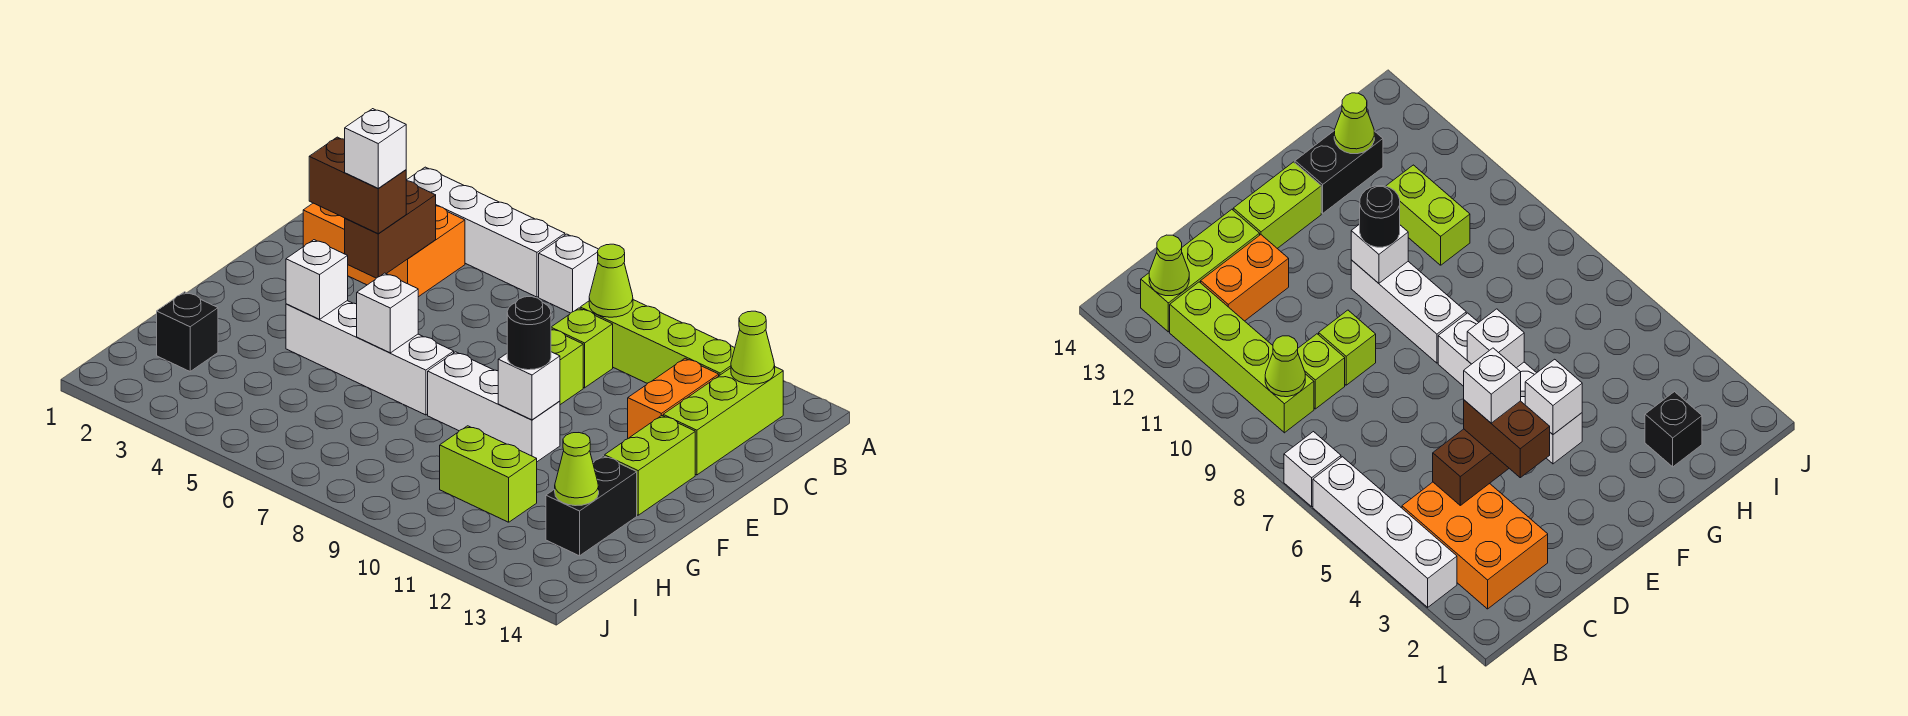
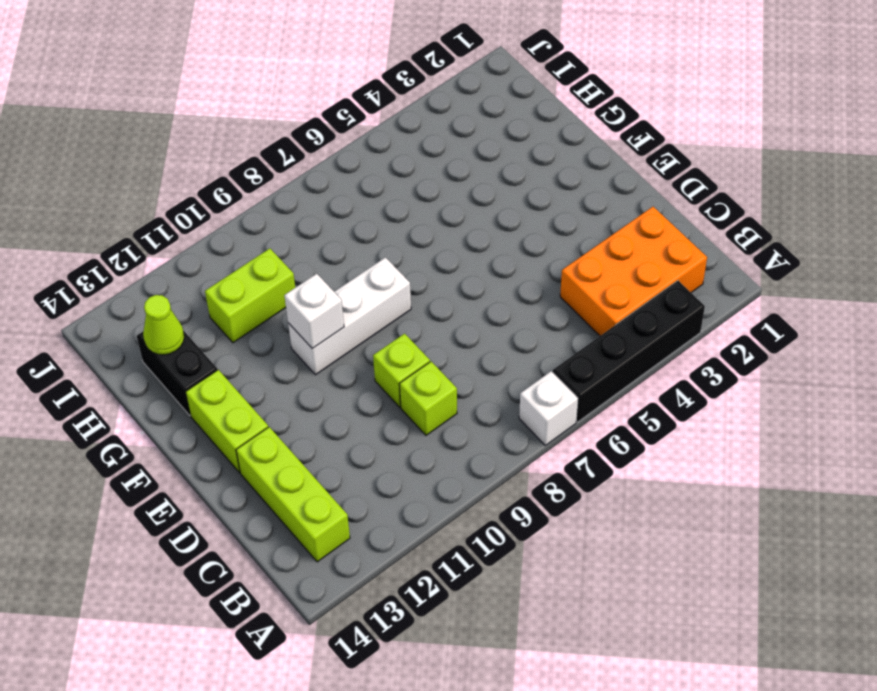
black brick A3:A6 level 1 -> white brick A3:A6 level 1
none -> lime brick B9:B12 level 1
none -> orange brick C12:D12 level 1
none -> white brick F4:F7 level 1

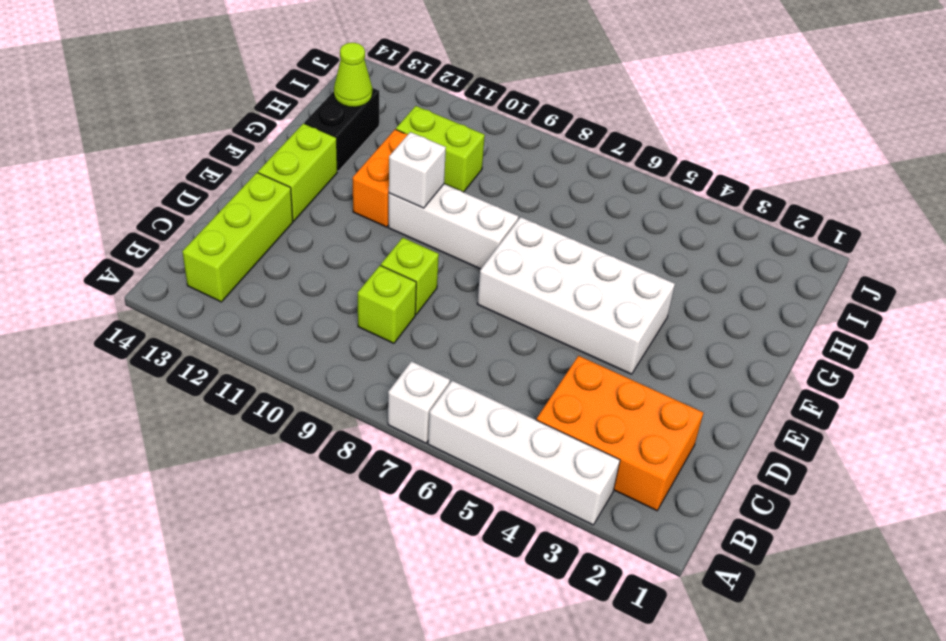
white brick E4:F7 level 1 -> white brick F4:F7 level 1
orange brick F11:G11 level 1 -> orange brick C12:D12 level 1
none -> lime brick B9:B12 level 1
none -> black brick H2 level 1
none -> lime cone B9 level 2

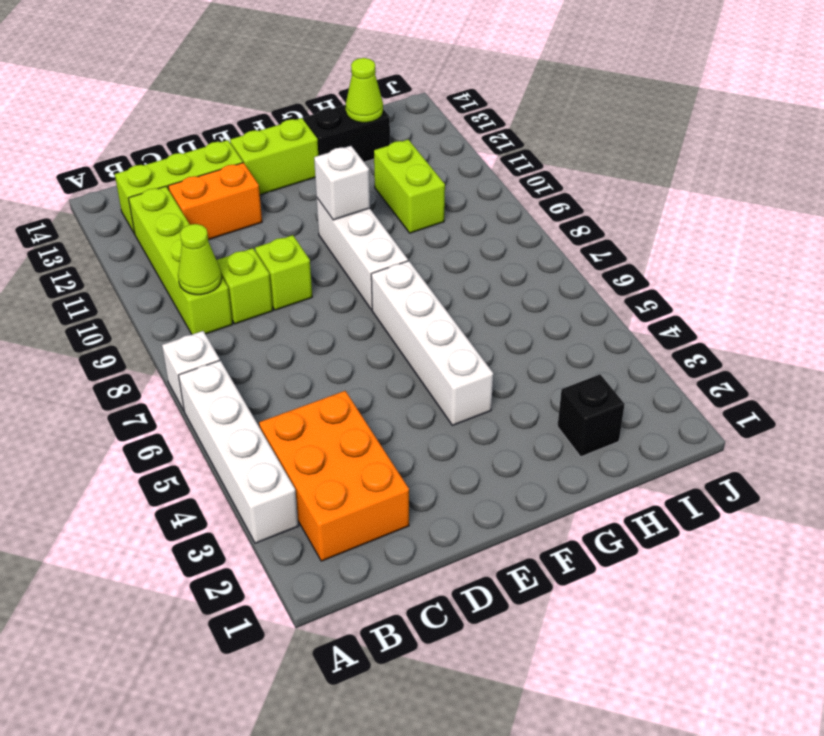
none -> lime cone B13 level 2
none -> brown brick C4:D4 level 2
none -> white brick F4 level 2

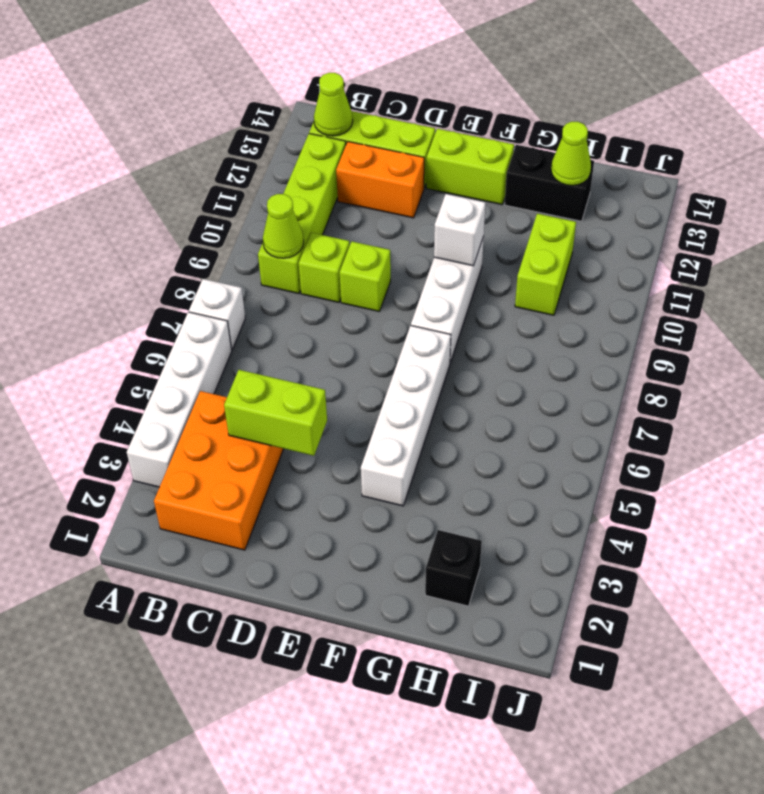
lime brick C4:D4 level 2 -> brown brick C4:D4 level 2
none -> white brick F4 level 2
none -> white brick F6 level 2
none -> brown brick D3:D4 level 3

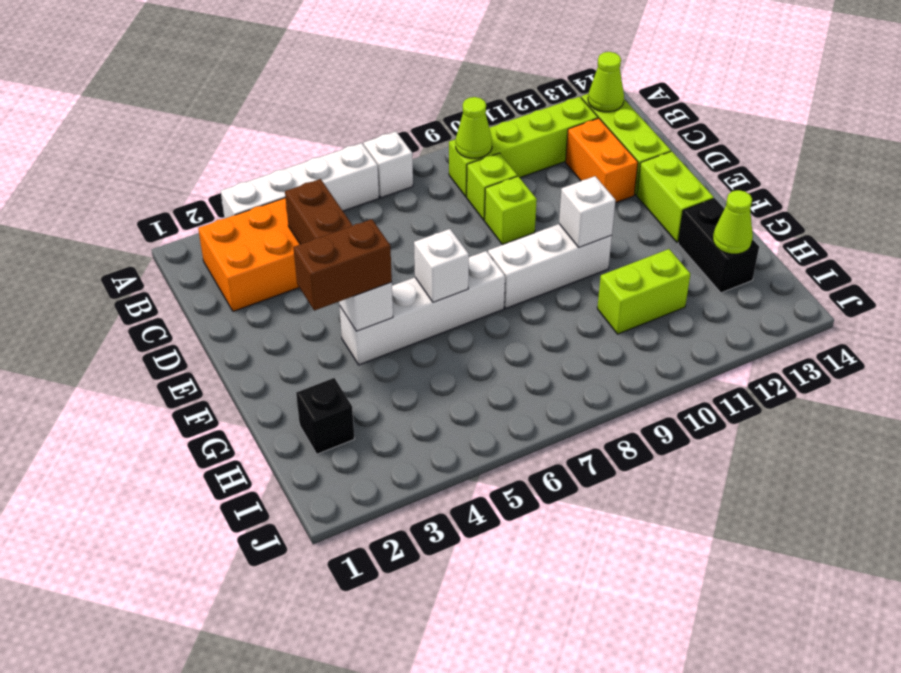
brown brick F3:F4 level 3 -> brown brick D3:D4 level 3
none -> black round brick F10 level 3
none -> white brick D4 level 4

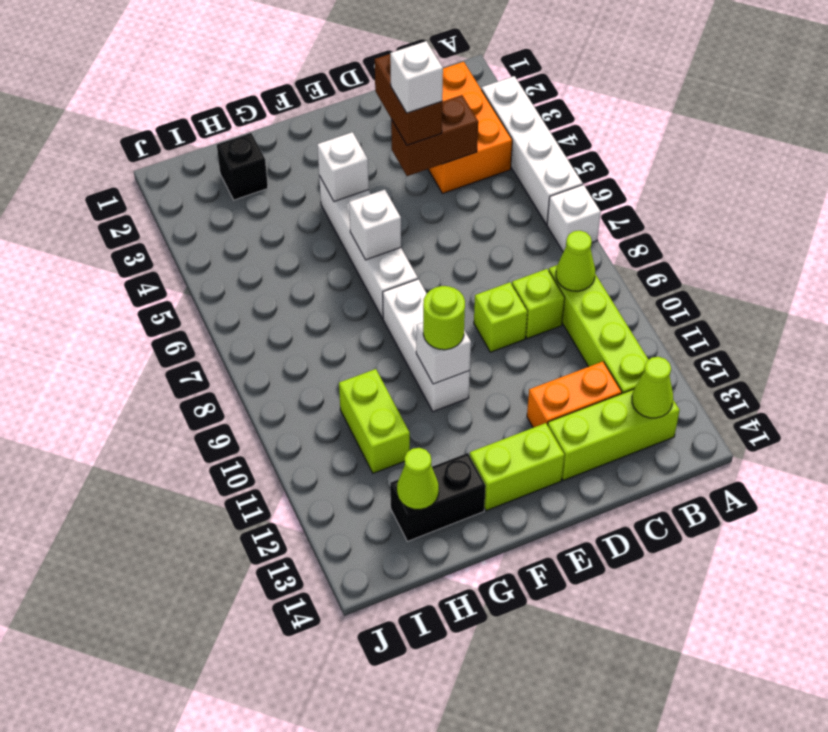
lime round brick F10 level 3 -> black round brick F10 level 3

